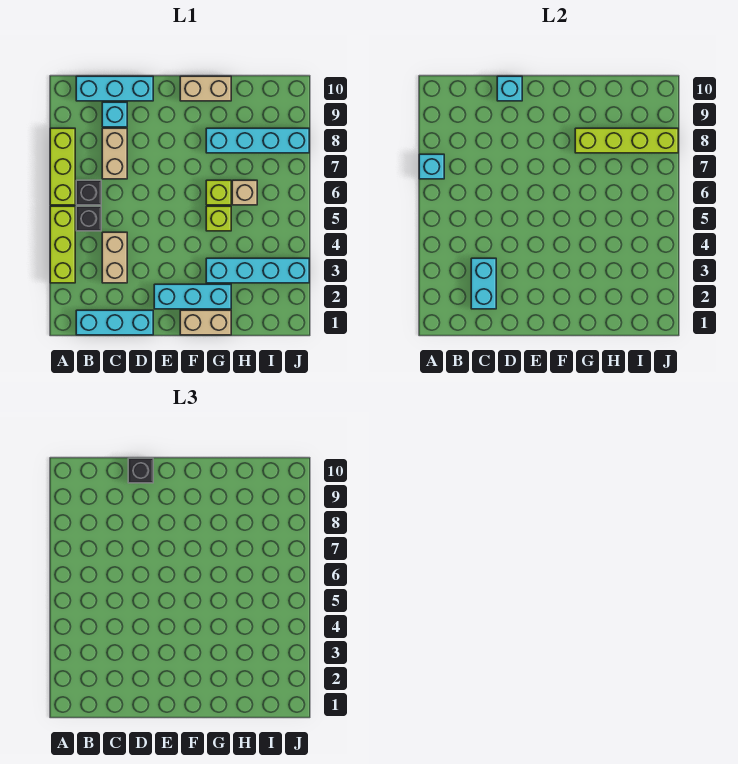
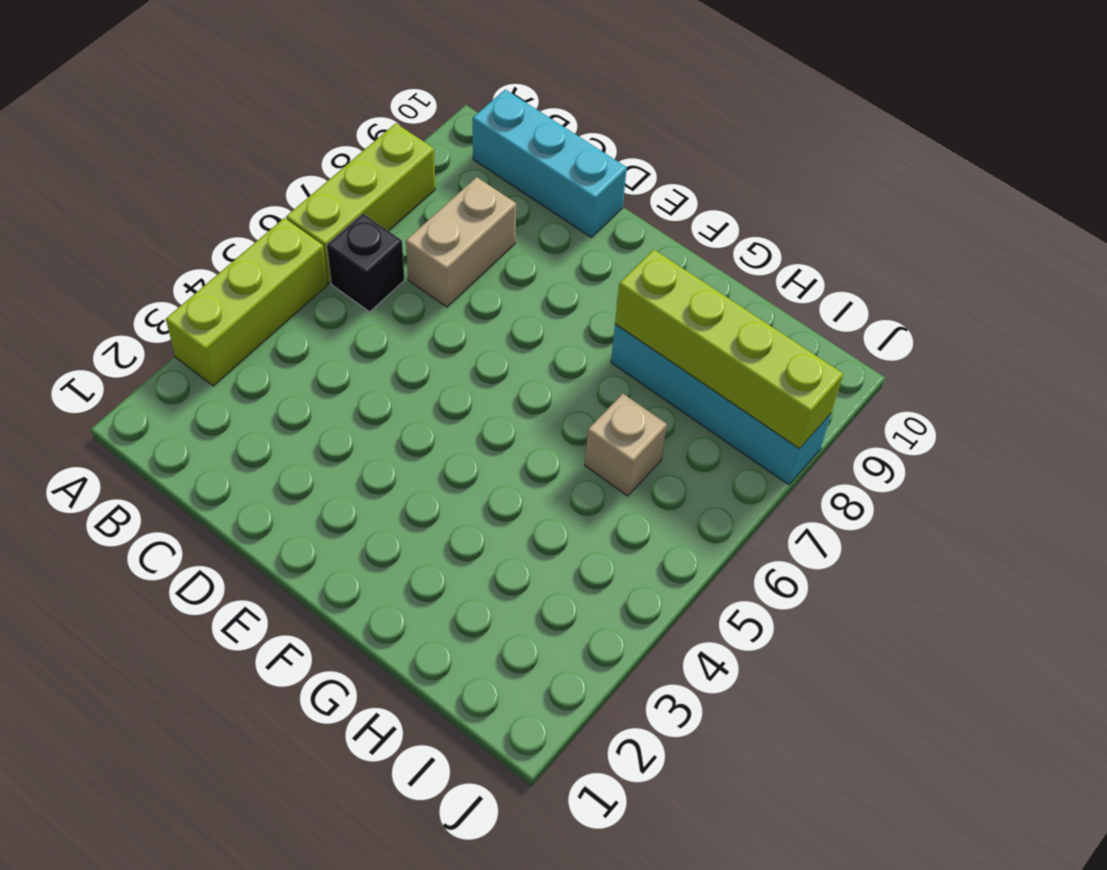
none -> cyan brick B1:D1 level 1
none -> black brick B5 level 1
none -> tan brick C3:C4 level 1

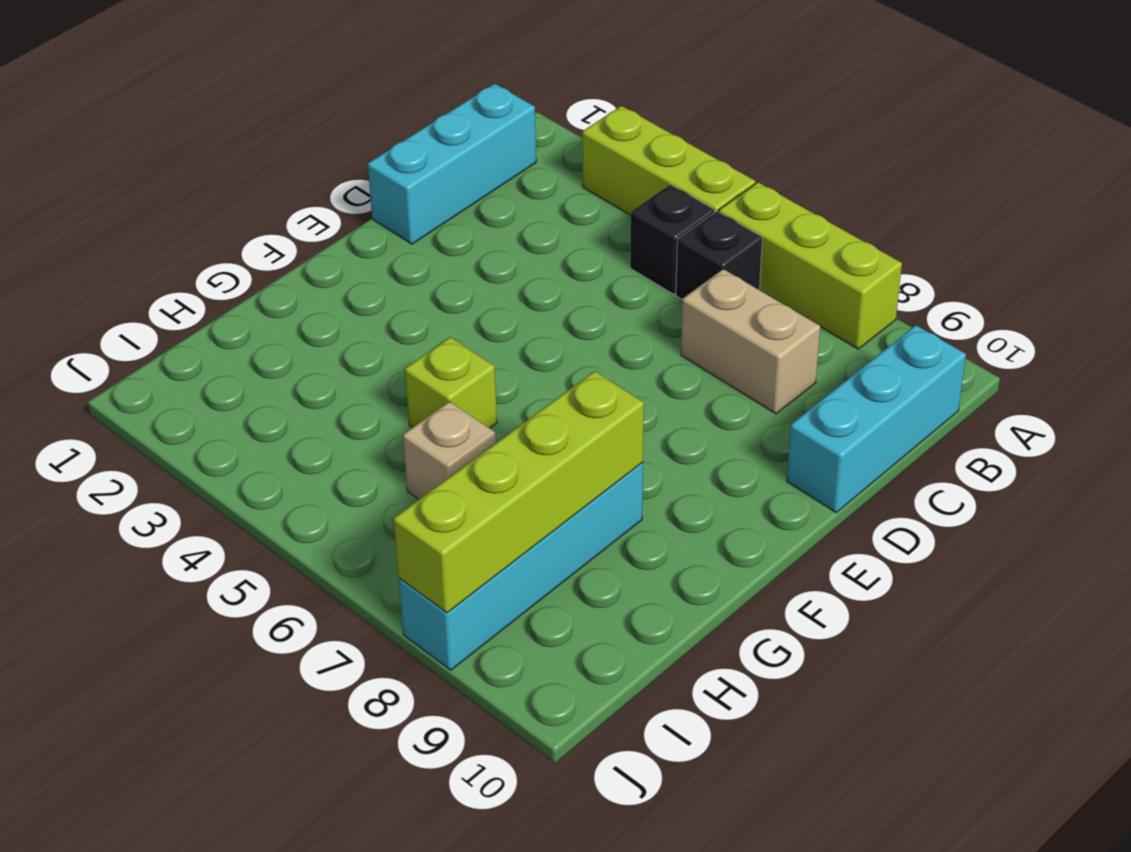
none -> tan brick C3:C4 level 1
none -> cyan brick C9 level 1
none -> cyan brick E2:G2 level 1

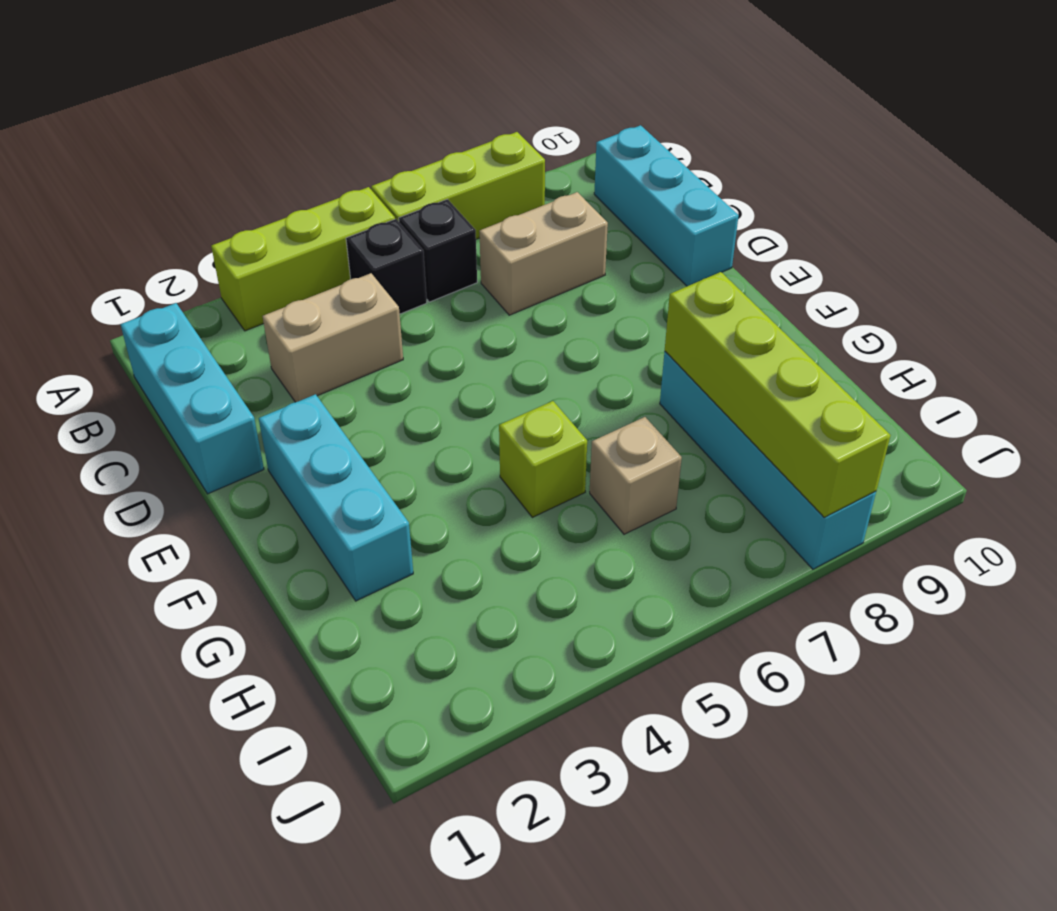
none -> cyan brick C9 level 1
none -> tan brick F1:G1 level 1
none -> tan brick F10:G10 level 1

